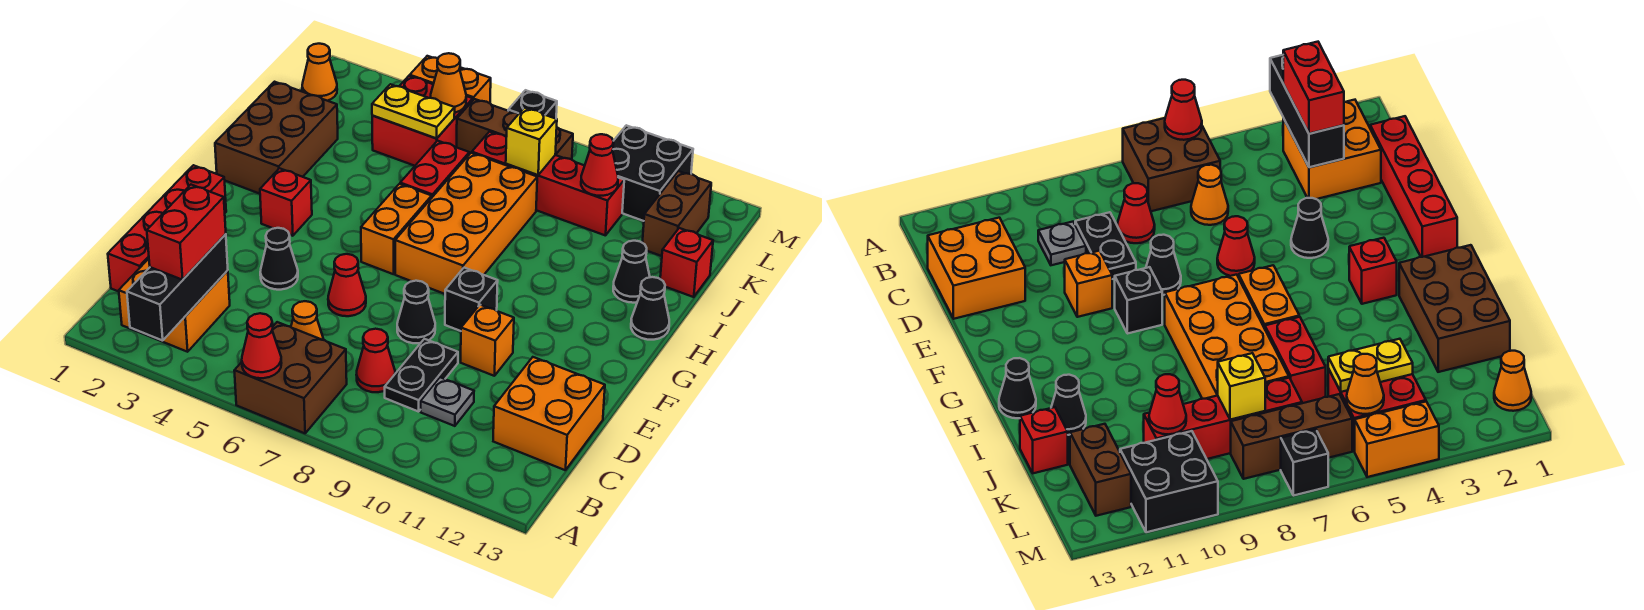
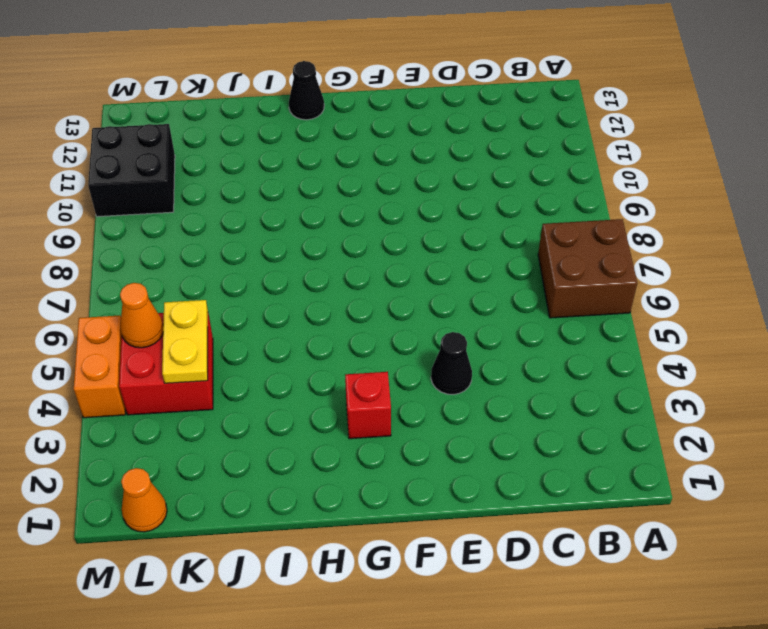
none -> orange brick B2:C3 level 1
none -> red brick C1:F1 level 1
none -> orange cone C6 level 1
none -> red cone C8 level 1

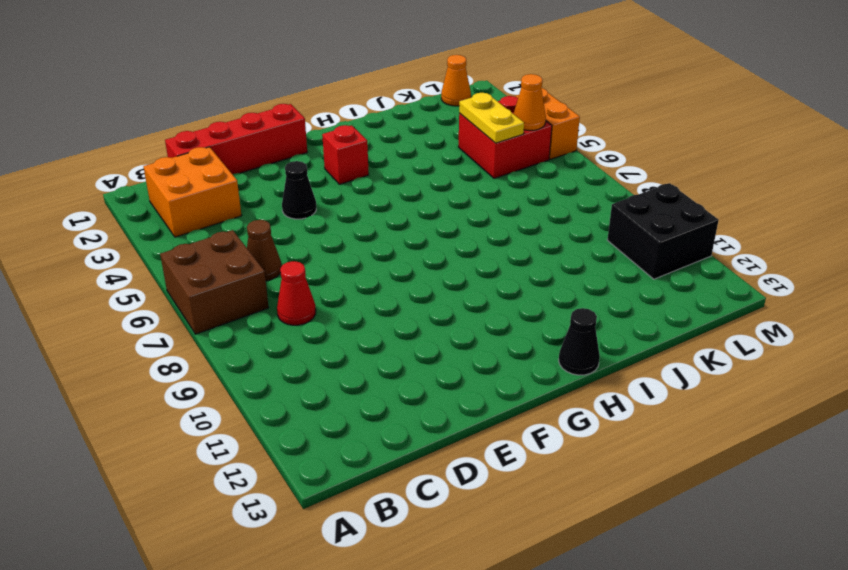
brown cone C6 level 1 -> orange cone C6 level 1
none -> black plate C9:D9 level 1
none -> grey plate C10 level 1
none -> orange brick C12:D13 level 1
none -> red cone E6 level 1

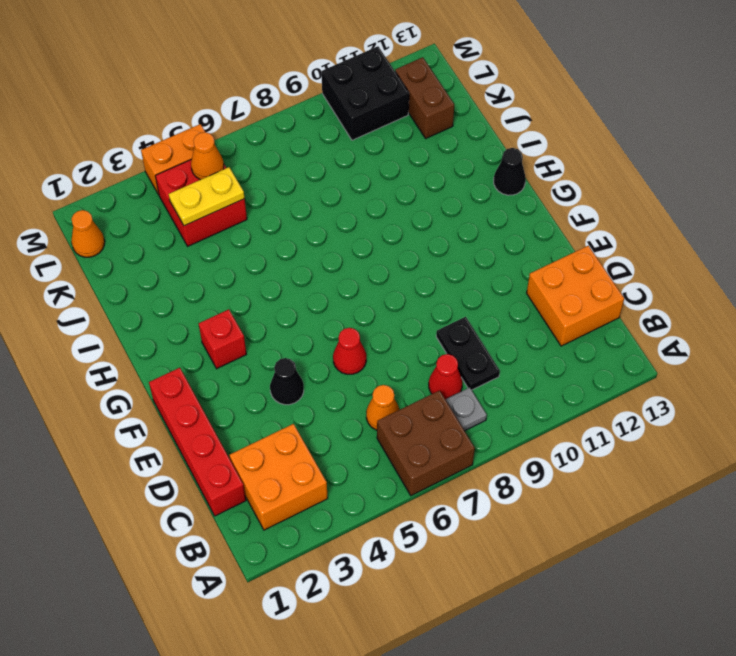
grey plate B8 level 1 -> grey plate C10 level 1
none -> black cone E8 level 1
none -> orange brick E10 level 1
none -> black brick F9 level 1
none -> orange brick G6:H6 level 1

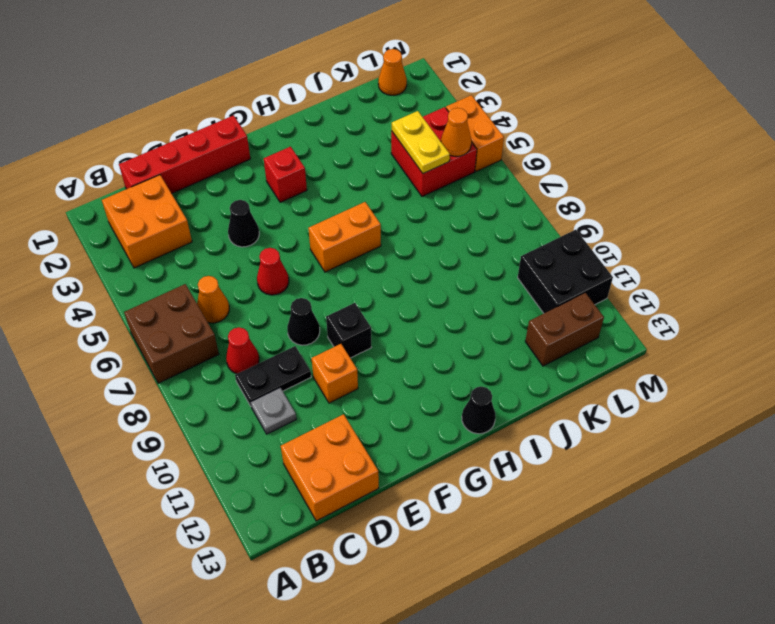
none -> orange brick G7:J8 level 1
none -> brown brick H1:J2 level 1
none -> red brick I6:J6 level 1
none -> black cone I12 level 1

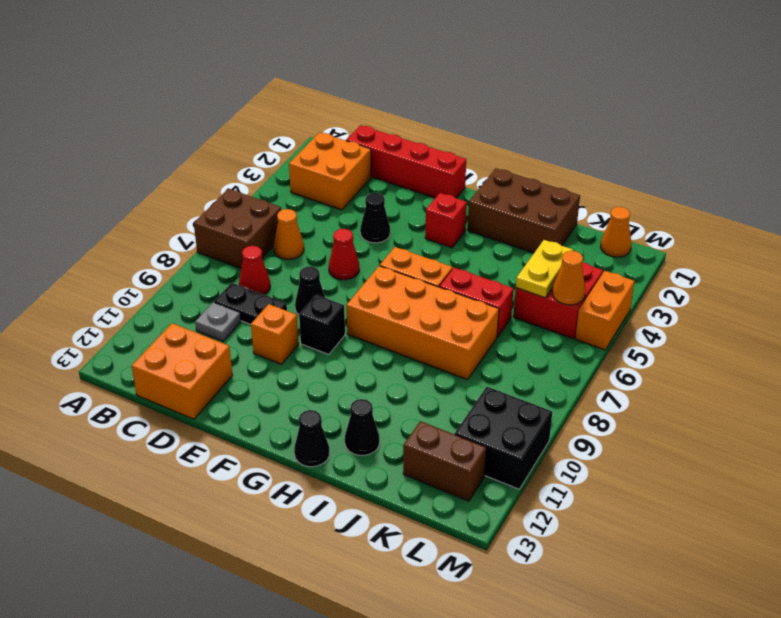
none -> red brick J13 level 1
none -> red brick K7:K10 level 1
none -> brown brick L6:L8 level 1
none -> black brick M7 level 1

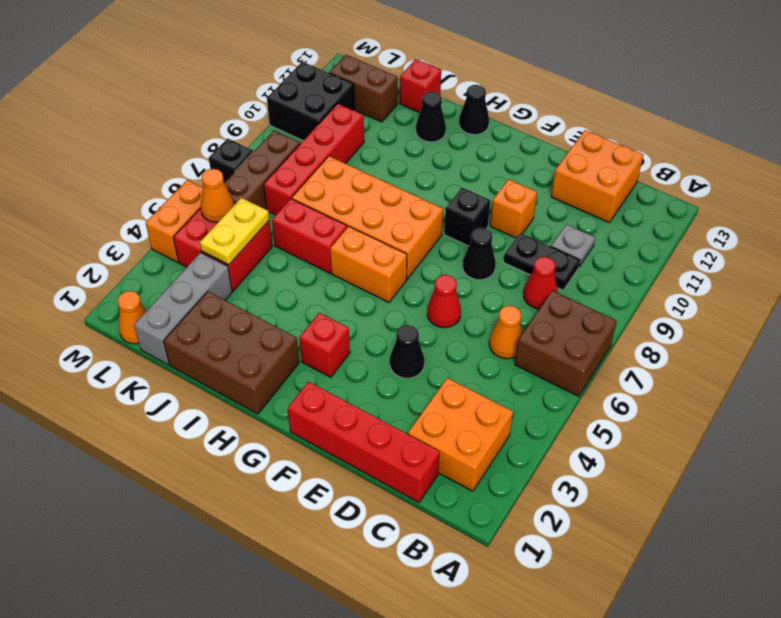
grey brick K1:K3 level 1 -> none
none -> black brick A3:C3 level 2
none -> red cone A6 level 2
none -> yellow brick K8 level 2
none -> red cone K10 level 2

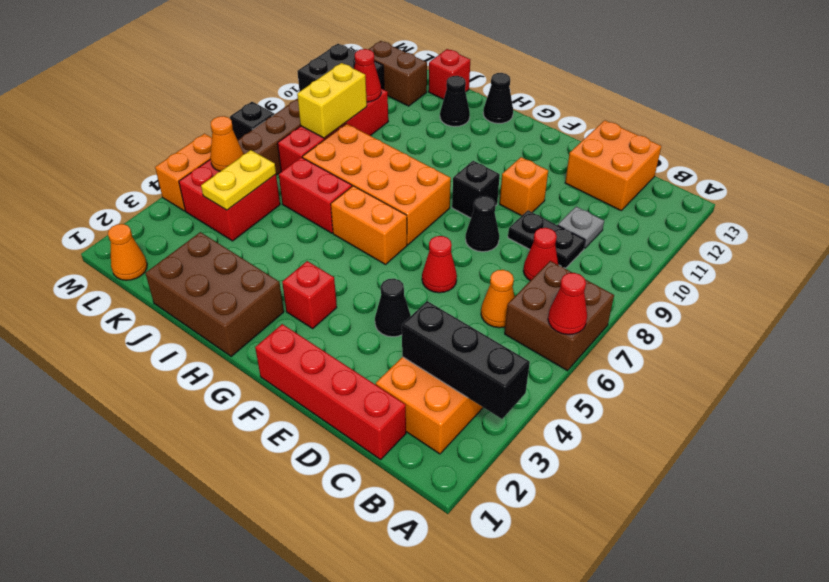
yellow brick K8:K9 level 2 -> yellow brick K8 level 2
none -> red brick B3:C3 level 3

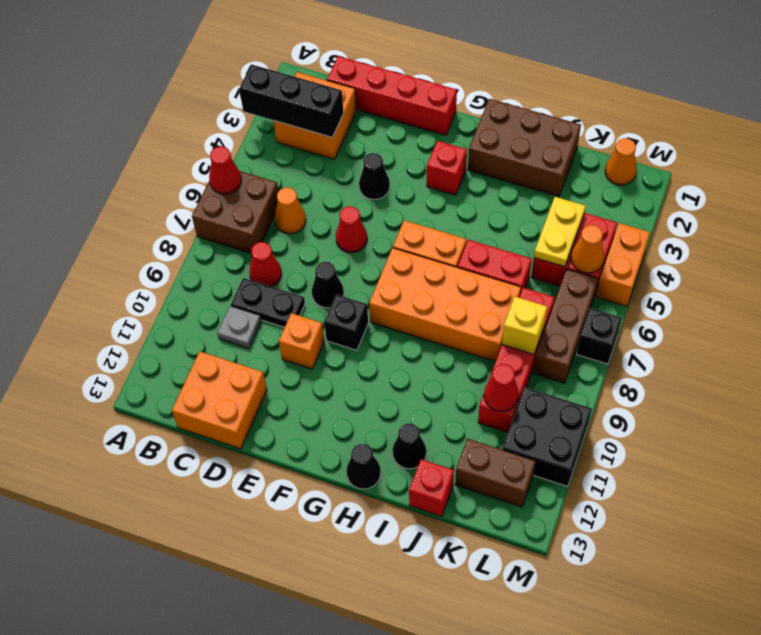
none -> red brick B3:C3 level 3

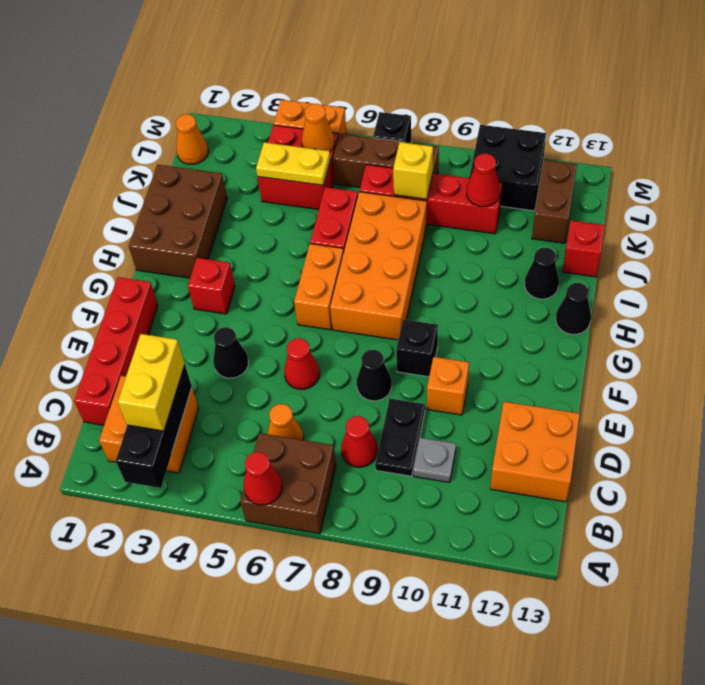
yellow brick B3:C3 level 3 -> red brick B3:C3 level 3

